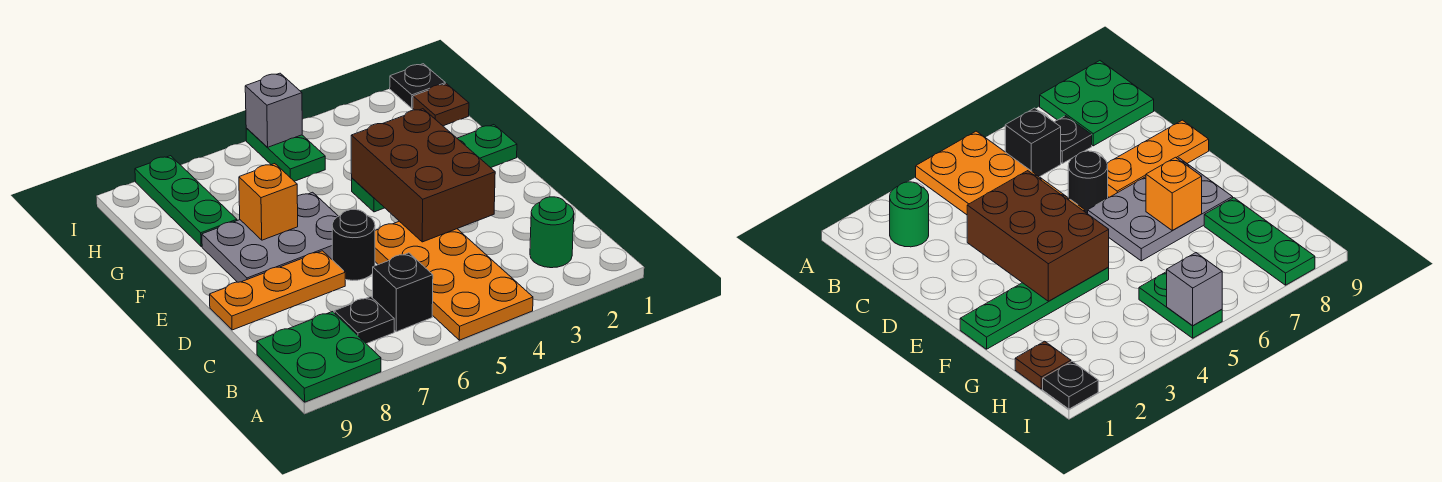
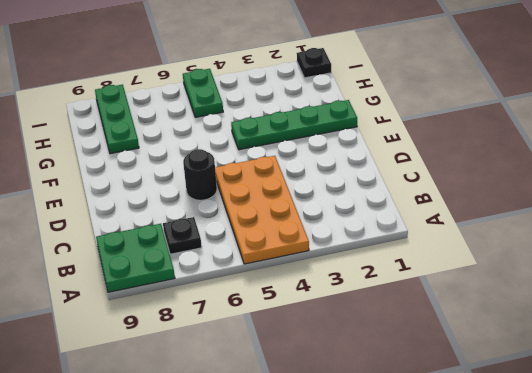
none -> green round brick B2 level 1
none -> black brick B6 level 1
none -> orange plate D7:D9 level 1

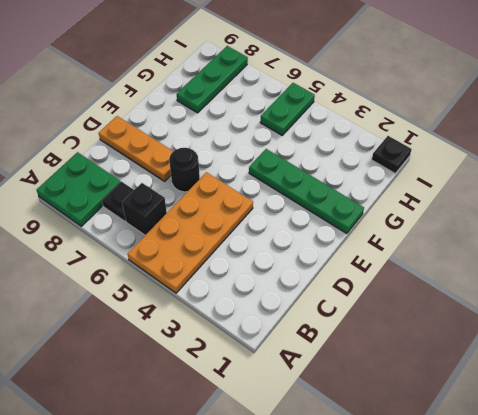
none -> green round brick B2 level 1
none -> grey plate E6:F8 level 1
none -> brown plate H1 level 1

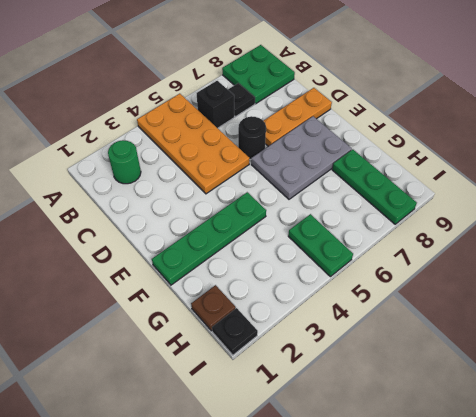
none -> brown brick D3:F4 level 2
none -> orange brick F7 level 2
none -> grey brick I5 level 2

